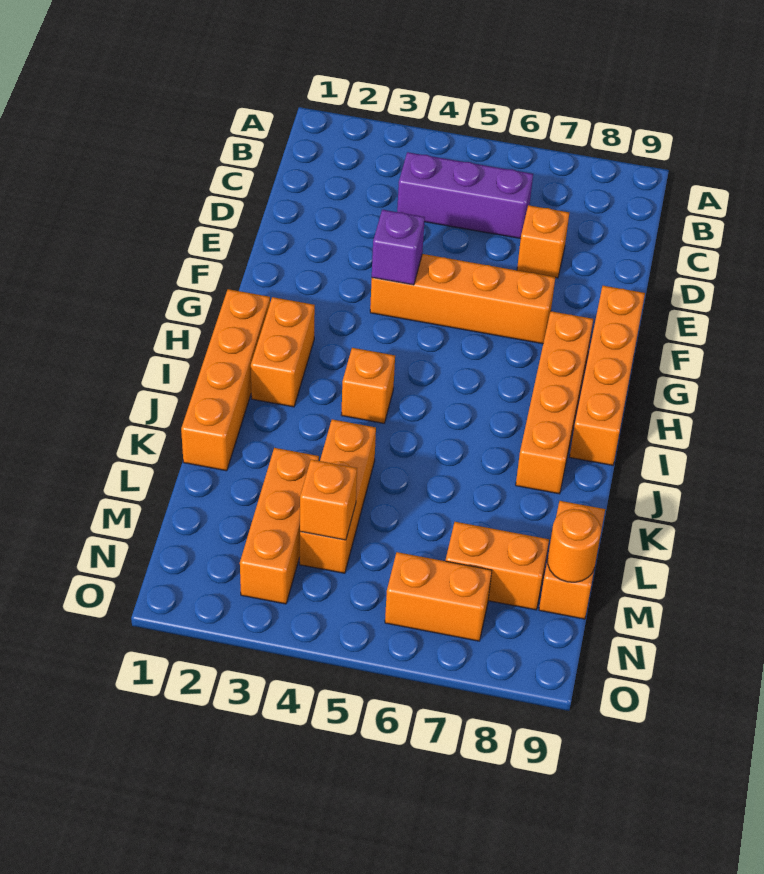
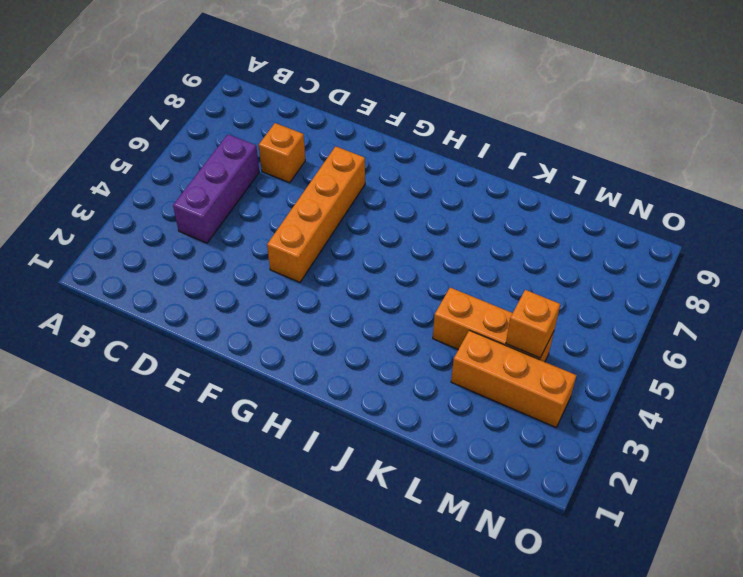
none -> orange brick F9:I9 level 1
none -> orange brick G8:J8 level 1
none -> orange brick H1:K1 level 1

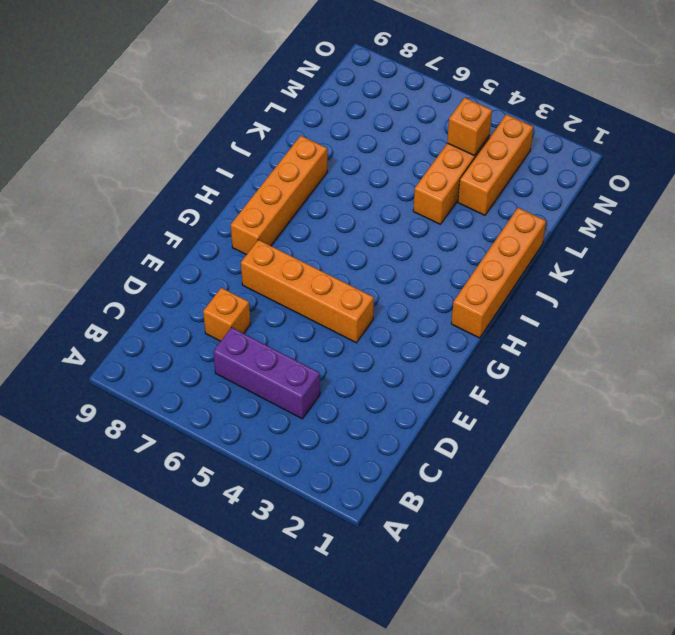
none -> orange brick F9:I9 level 1
none -> orange brick H2:I2 level 1
none -> orange brick I4 level 1

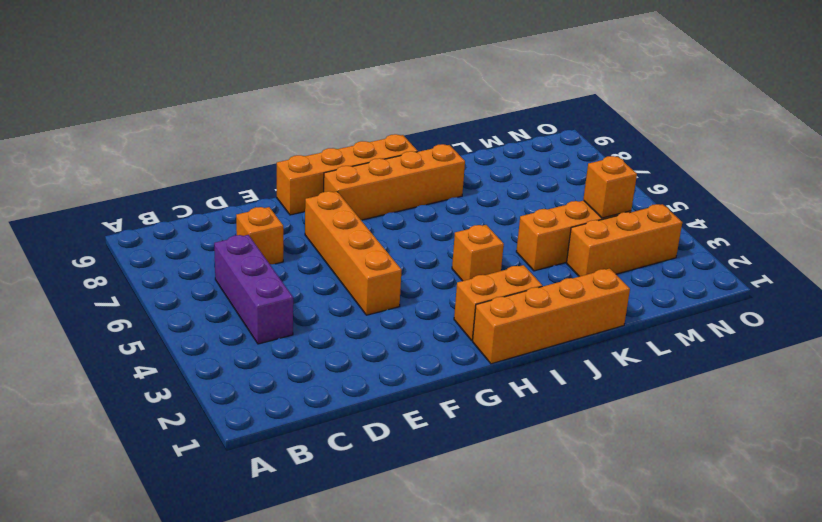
none -> orange brick L9:M9 level 1
none -> orange brick M7:M8 level 1
none -> orange brick N6:N7 level 1

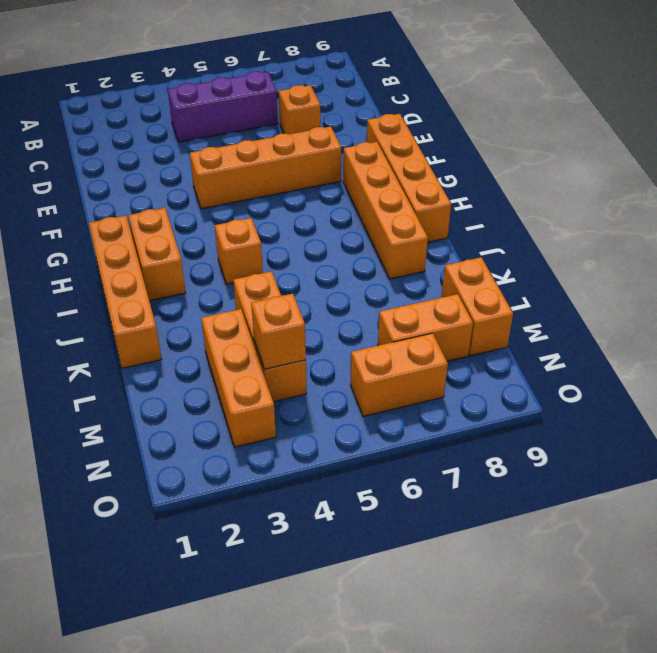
none -> purple brick F4 level 2
none -> orange round brick M9 level 2

